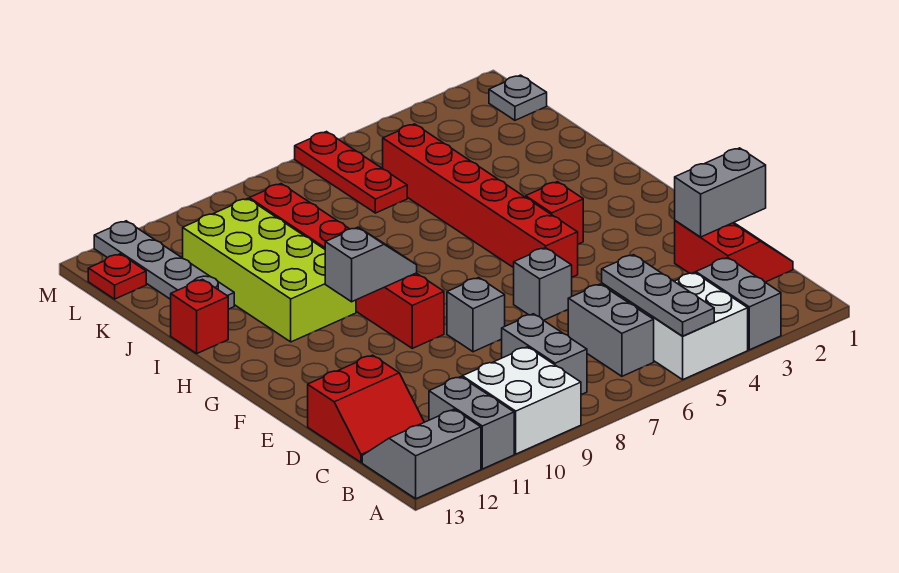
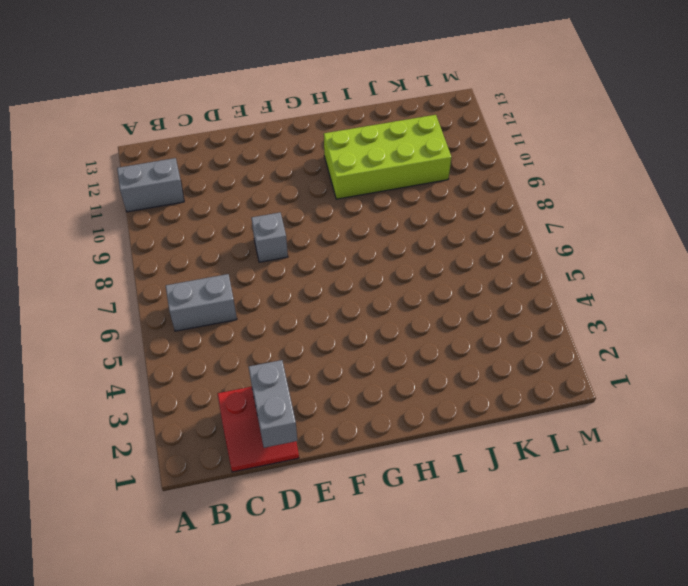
none -> grey brick A3:B3 level 1
none -> white brick A4:B5 level 1
none -> white brick A9:B10 level 1

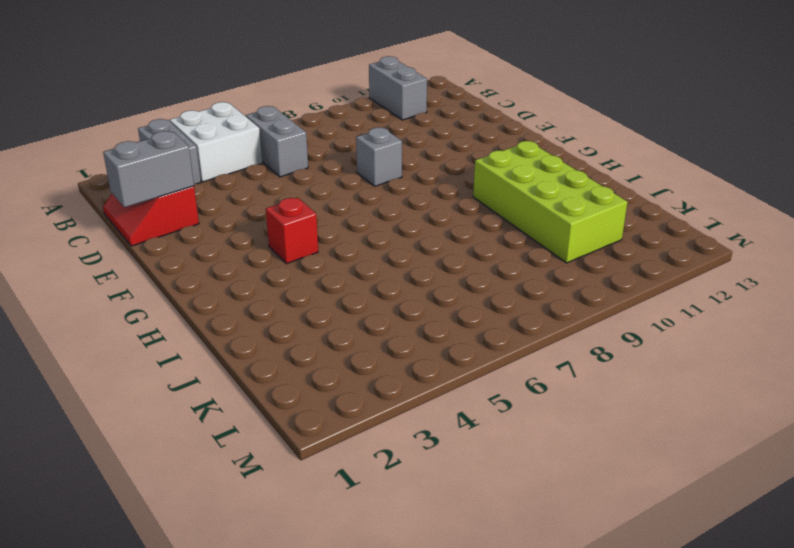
none -> white brick A9:B10 level 1
none -> grey slope A12:B13 level 1 top A
none -> grey brick B8:C8 level 1

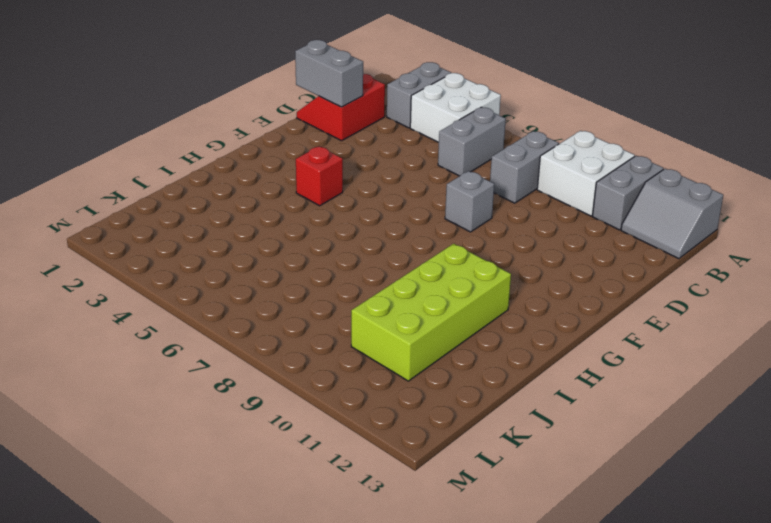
none -> red slope C12:D13 level 1 top D
none -> grey brick E6 level 1
none -> red brick F5:K5 level 1

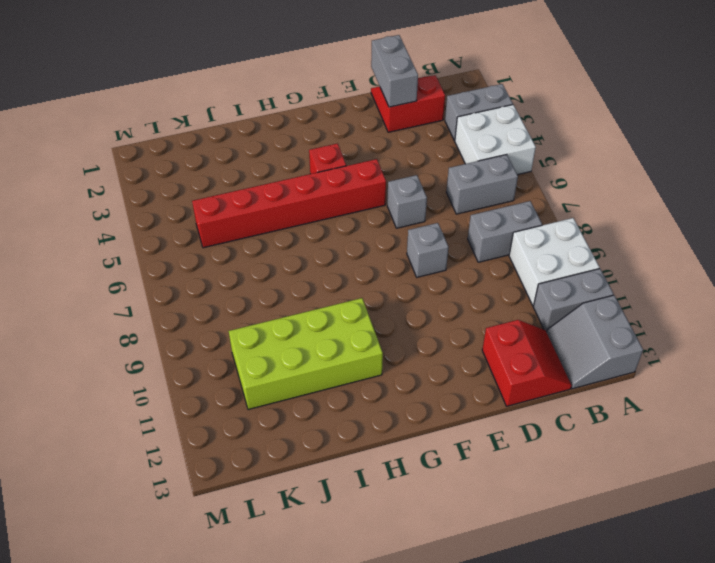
none -> red brick F9:K9 level 1
none -> red brick I13 level 1
none -> grey plate J12:M12 level 1

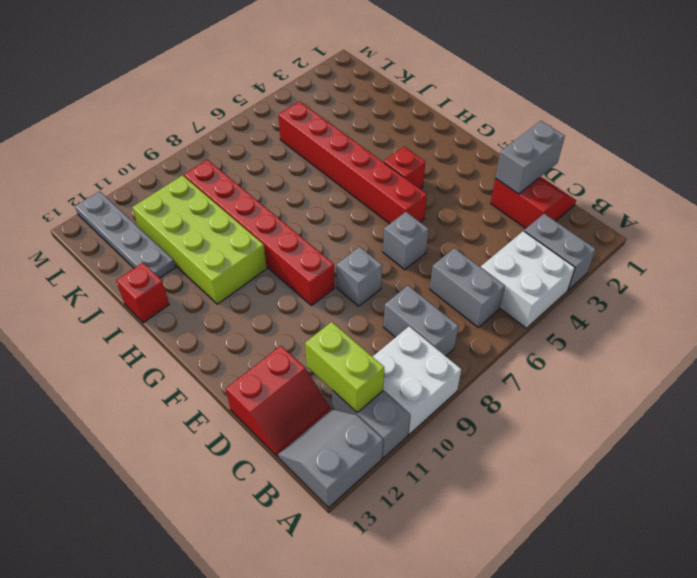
lime brick B11:C11 level 2 -> none
none -> red plate K6:M6 level 1
none -> grey plate L1 level 1
none -> red plate L13 level 1

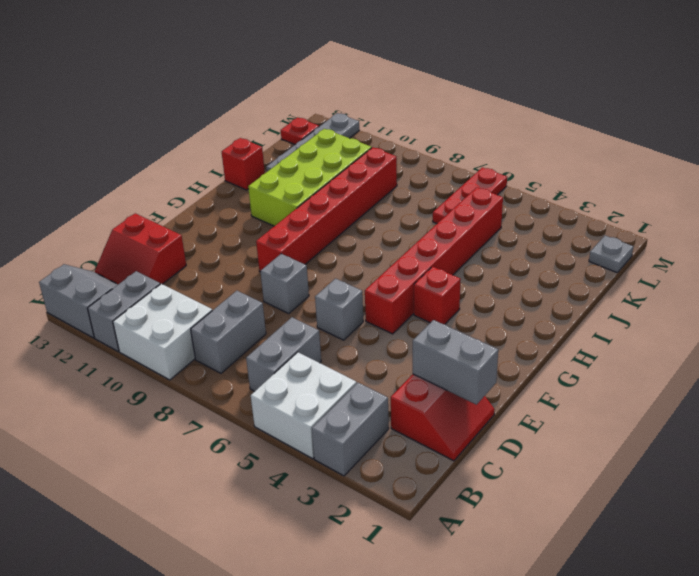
none -> grey plate A5:C5 level 2
none -> grey slope G9:G10 level 2 top 10

